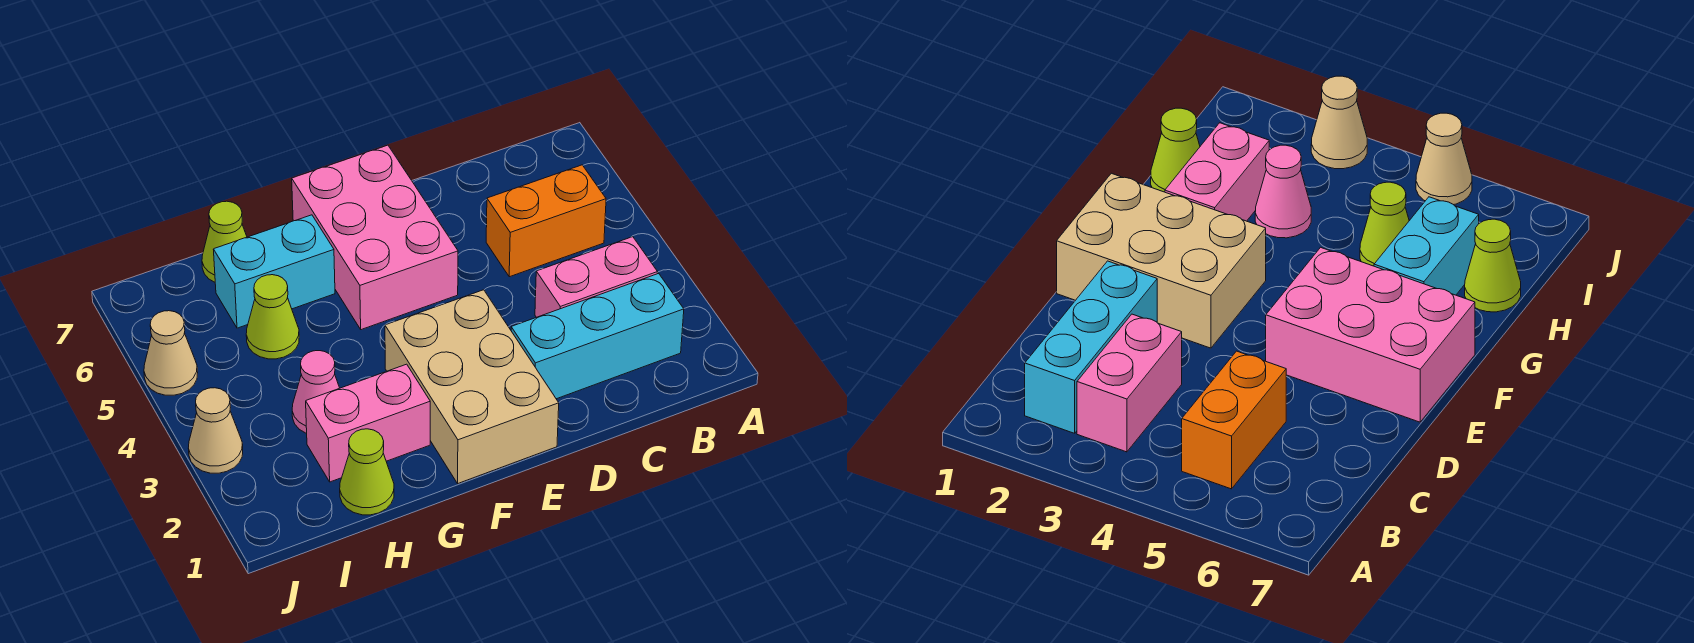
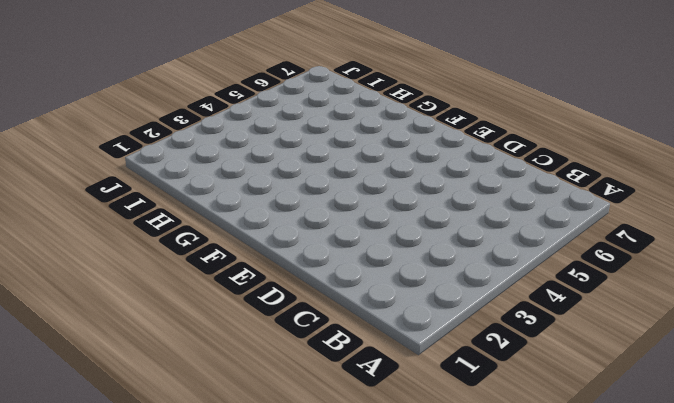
none -> cyan brick B2:D2 level 1
none -> pink brick B3:C3 level 1
none -> orange brick B5:C5 level 1

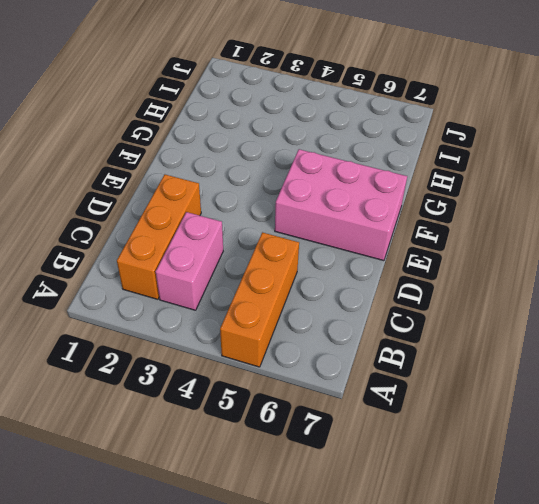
orange brick A5:C5 level 1 -> orange brick B5:C5 level 1
orange brick B2:D2 level 1 -> cyan brick B2:D2 level 1
none -> tan brick E1:F3 level 1
none -> pink brick G2:H2 level 1
none -> cyan brick G6:H6 level 1

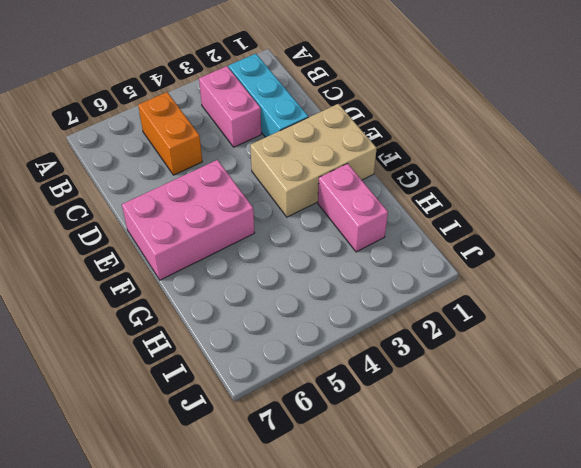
none -> cyan brick G6:H6 level 1
none -> lime cone H1 level 1
none -> pink cone H3 level 1

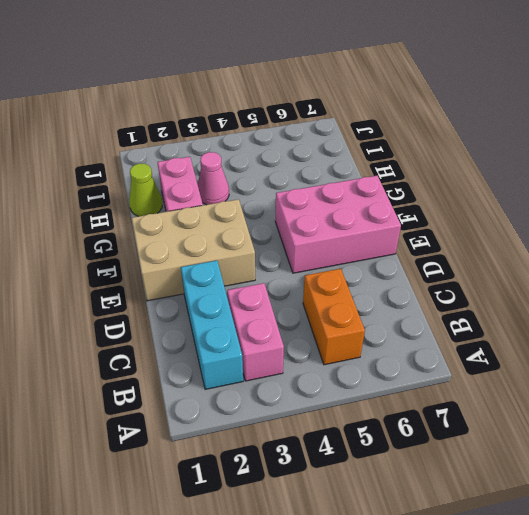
none -> cyan brick G6:H6 level 1
none -> lime cone H5 level 1
none -> lime cone H7 level 1

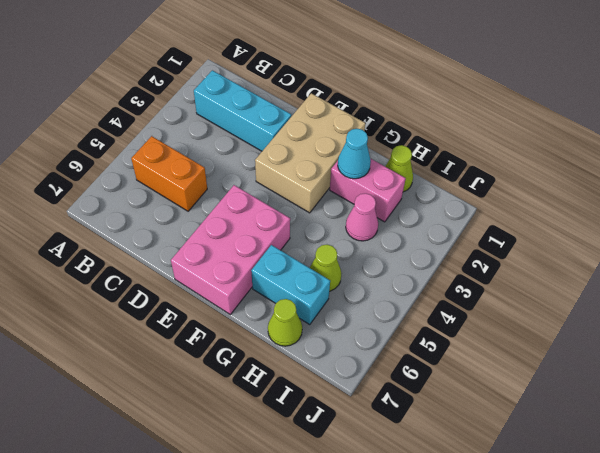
cyan cone G2 level 2 -> none
none -> pink brick B3:C3 level 1
none -> tan cone J3 level 1
none -> tan cone J5 level 1

